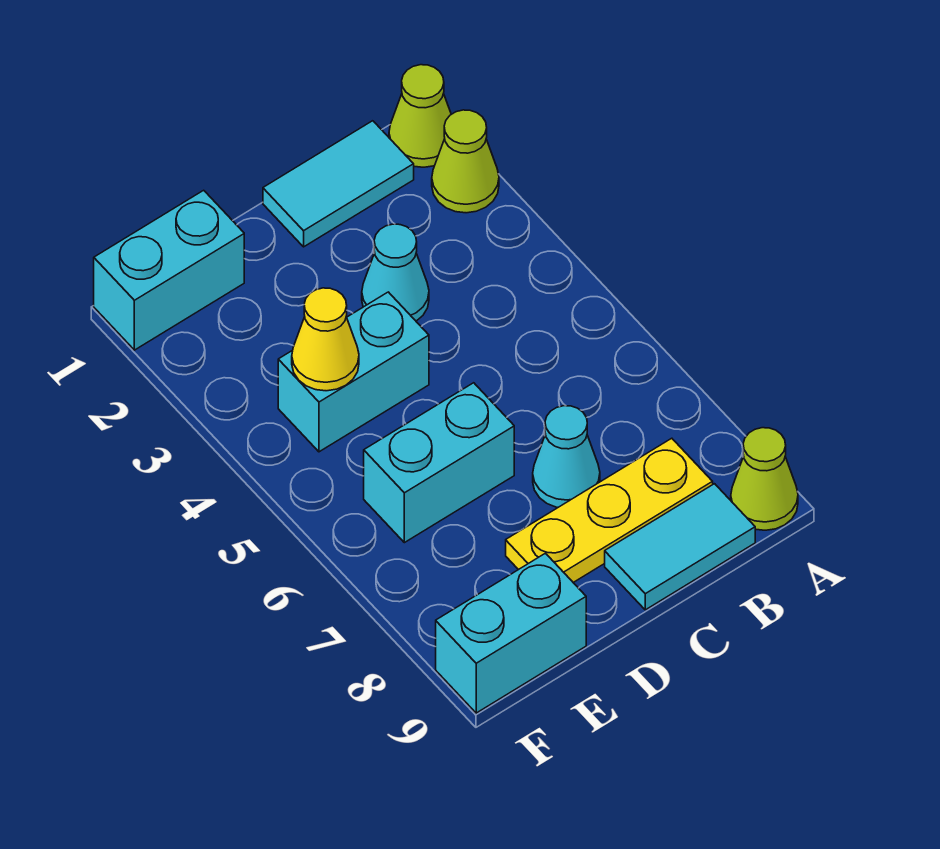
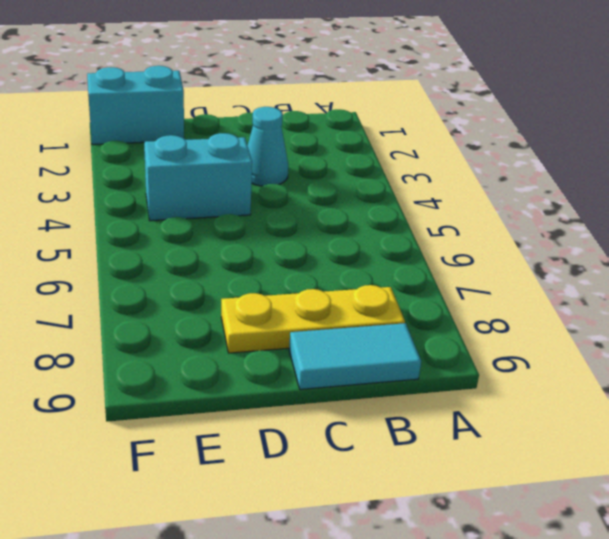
none -> lime cone A1 level 1
none -> lime cone A2 level 1
none -> lime cone A9 level 1

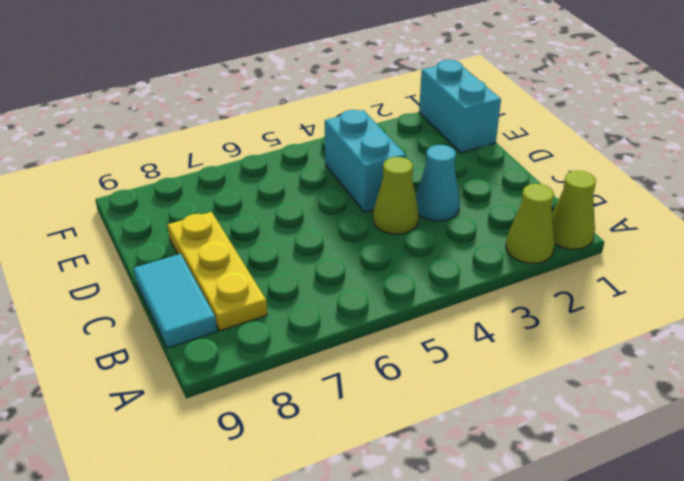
lime cone C4 level 1 -> lime cone A9 level 1
none -> cyan tile B1:C1 level 1
none -> cyan cone C7 level 1
none -> cyan brick D6:E6 level 1

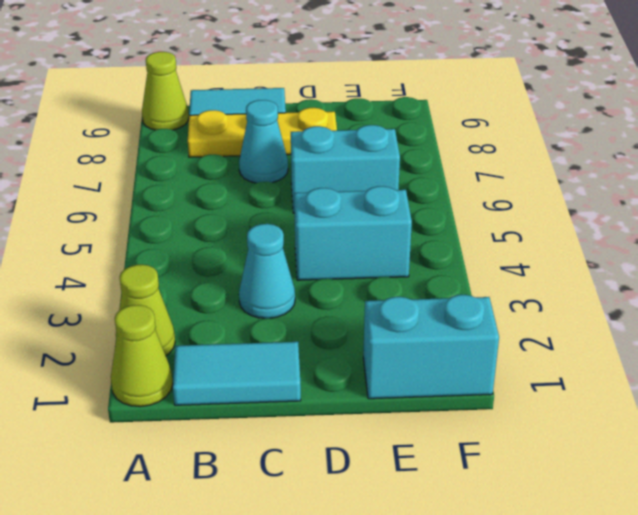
none -> cyan brick E9:F9 level 1
none -> yellow cone E4 level 2

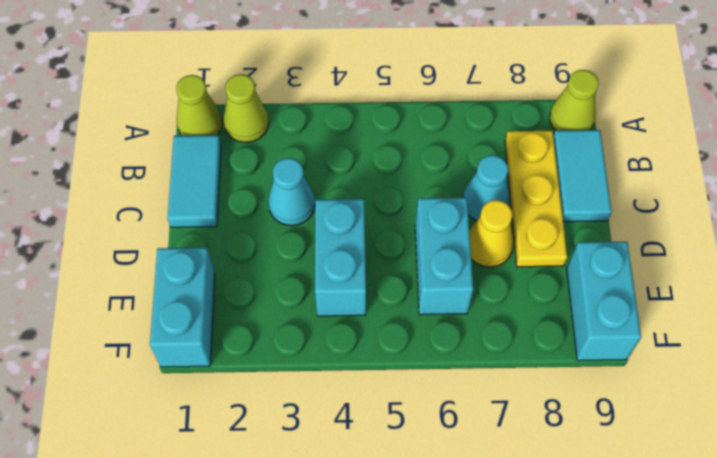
yellow cone D7 level 1 -> yellow cone E4 level 2

